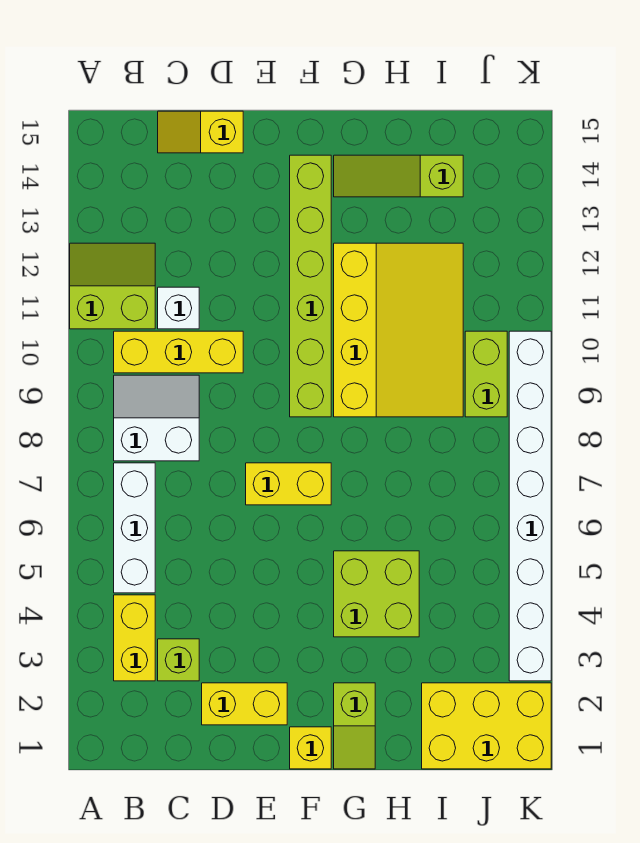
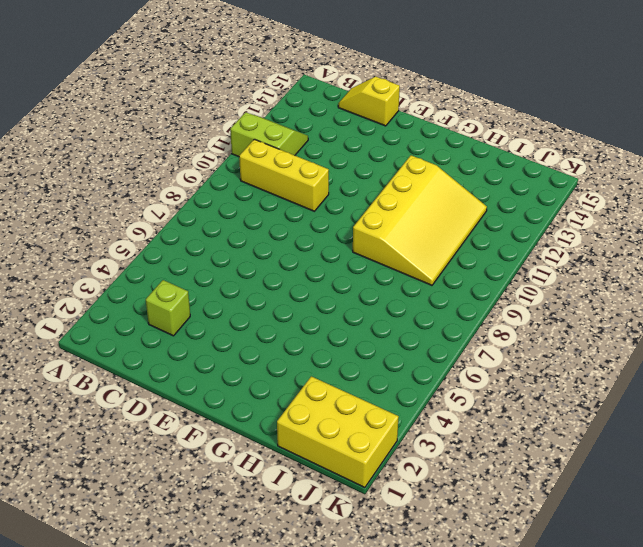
none -> yellow brick B3:B4 level 1
none -> white brick B5:B7 level 1
none -> white slope B8:C9 level 1 top 8

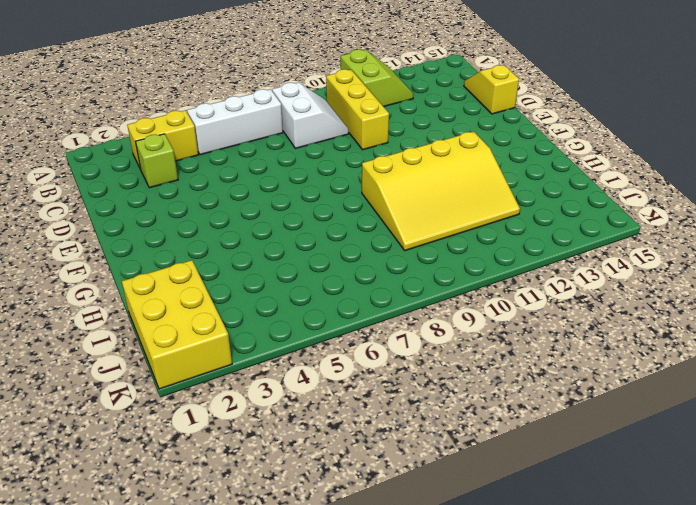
none -> white brick C11 level 1
none -> yellow brick D2:E2 level 1
none -> yellow brick E7:F7 level 1

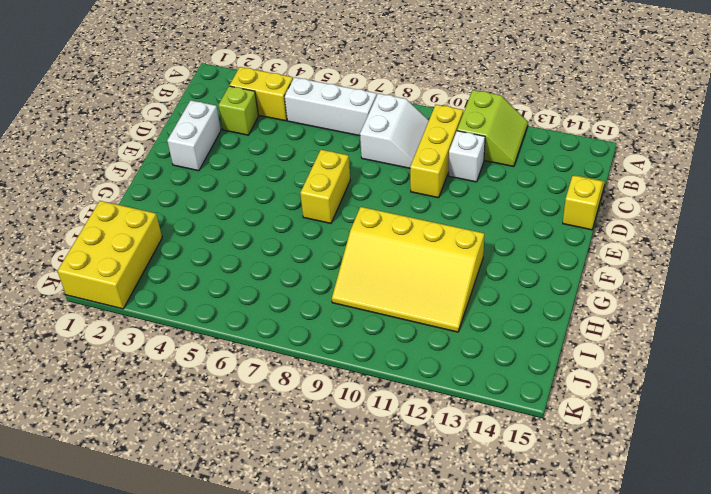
white brick D2:E2 level 1 -> yellow brick D2:E2 level 1
none -> yellow brick F1 level 1
none -> lime brick F9:F14 level 1
none -> lime slope G1:G2 level 1 top 2

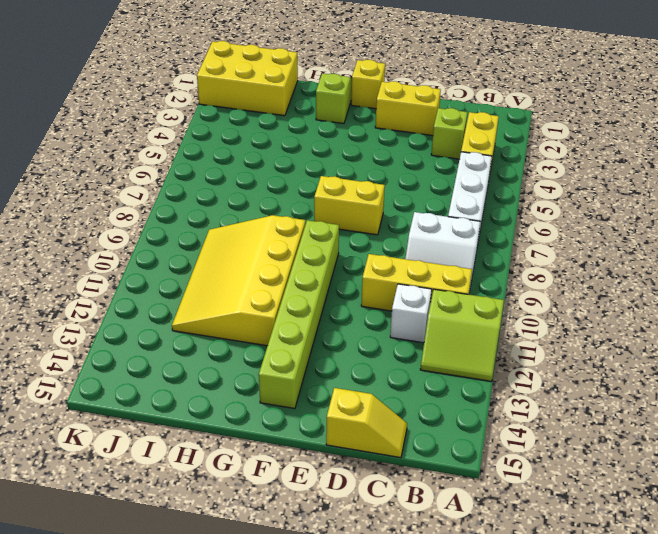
none -> lime brick G4:H5 level 1
none -> lime slope G14:I14 level 1 top I
none -> lime brick J9:J10 level 1

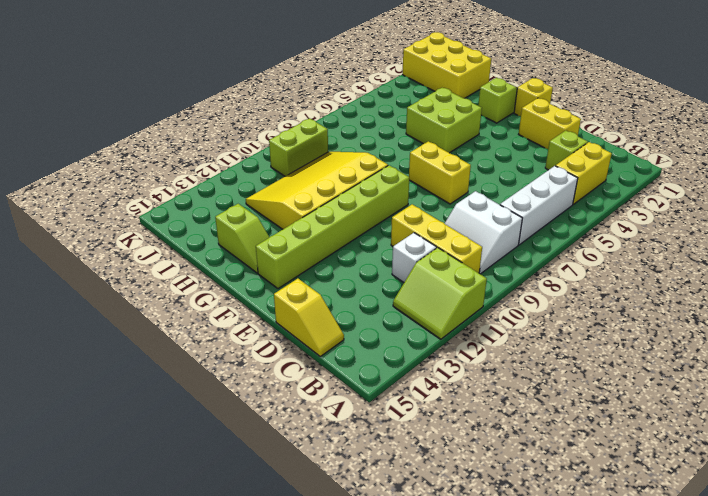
lime slope G14:H14 level 1 top H -> lime slope G14:I14 level 1 top I
none -> white brick K3:K10 level 1

